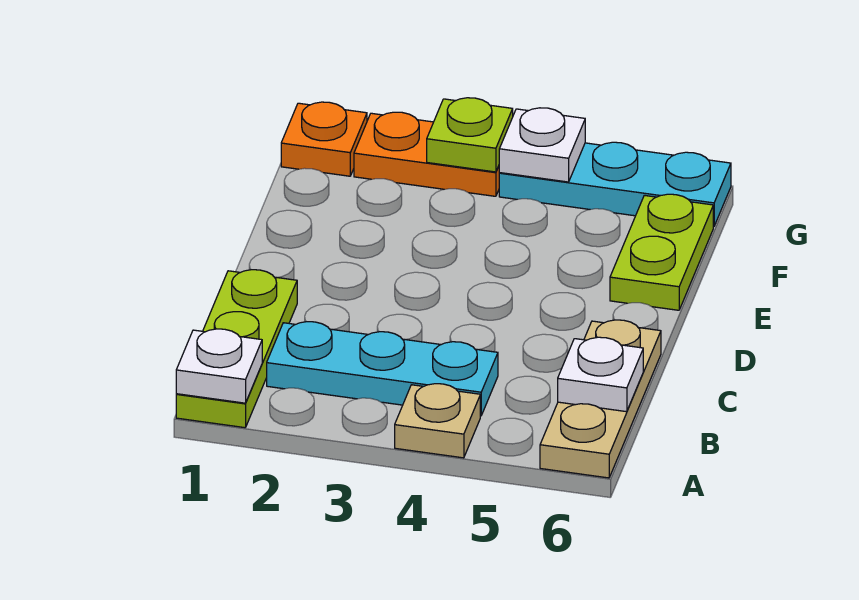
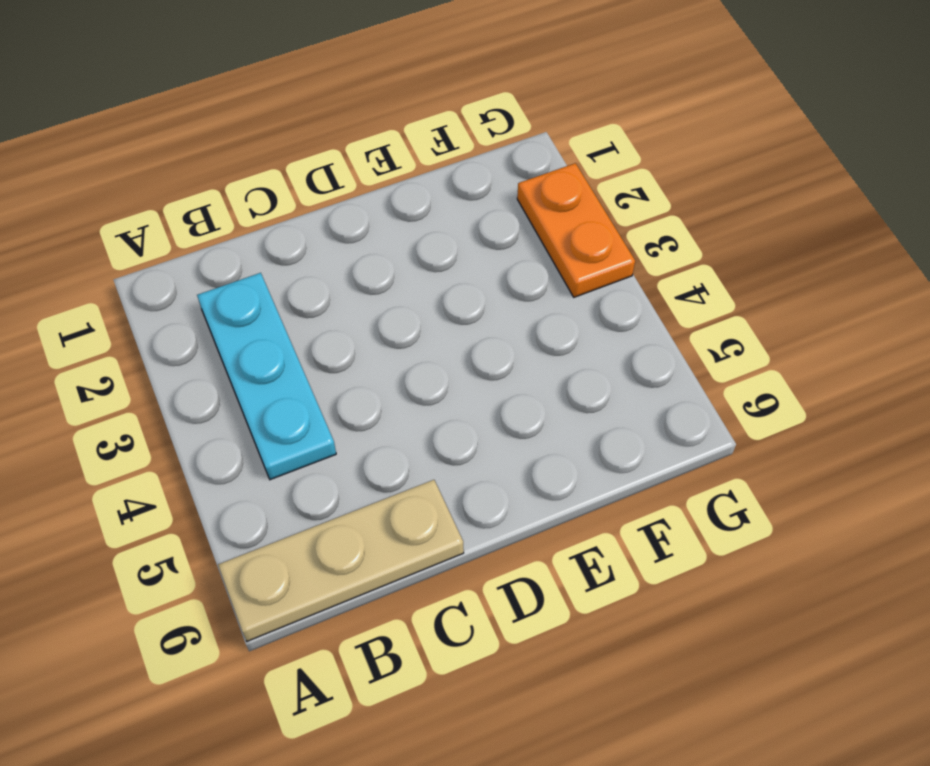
none -> lime plate A1:C1 level 1
none -> tan plate A4 level 1
none -> lime plate E6:F6 level 1

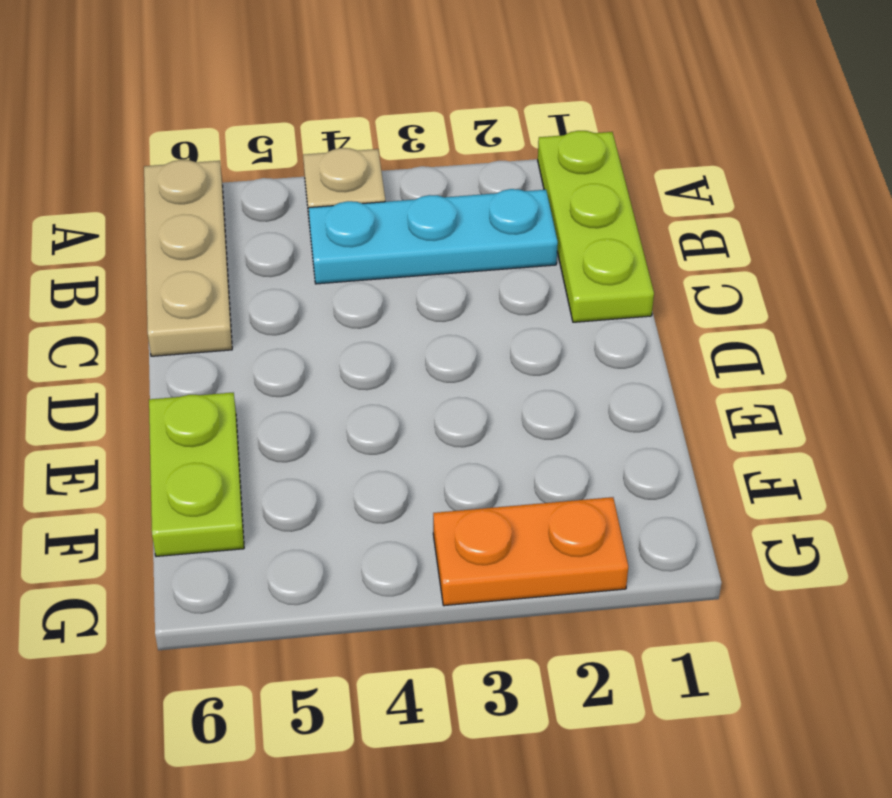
none -> orange plate G1 level 1
none -> cyan plate G4:G6 level 1
none -> white plate A1 level 2

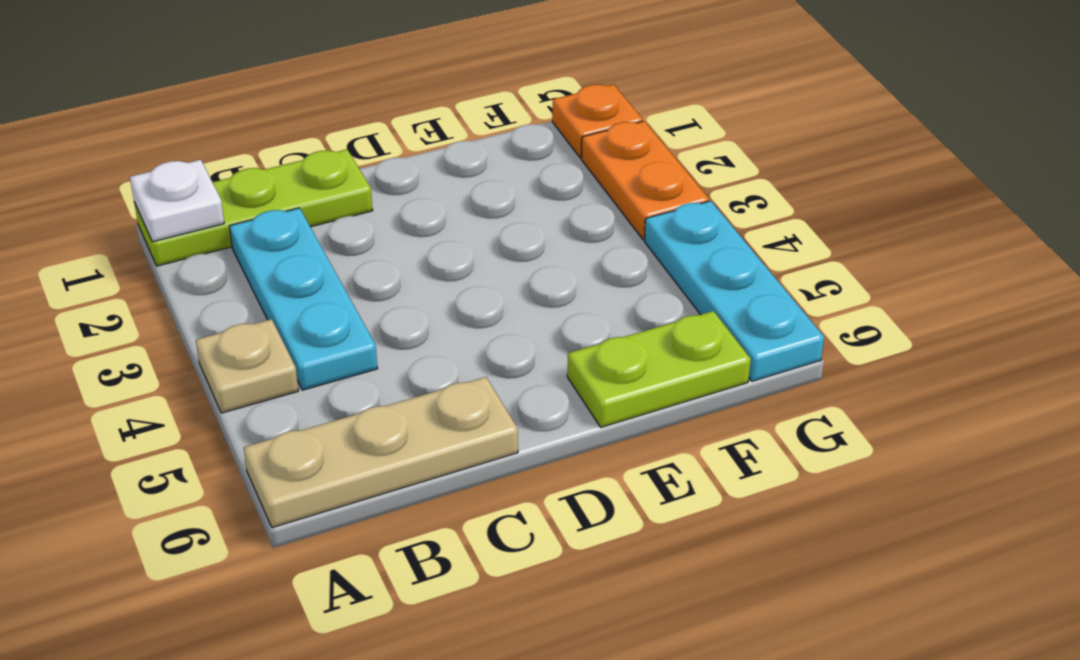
none -> white plate B6 level 2
none -> lime plate G3 level 2
none -> white plate G4 level 2

